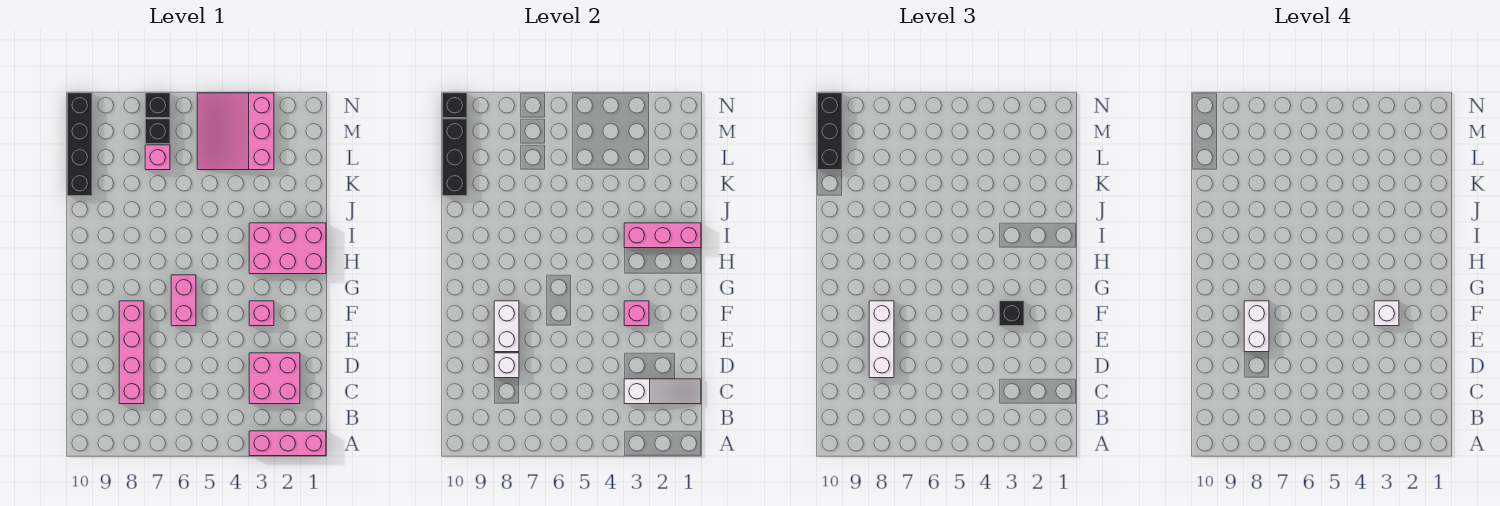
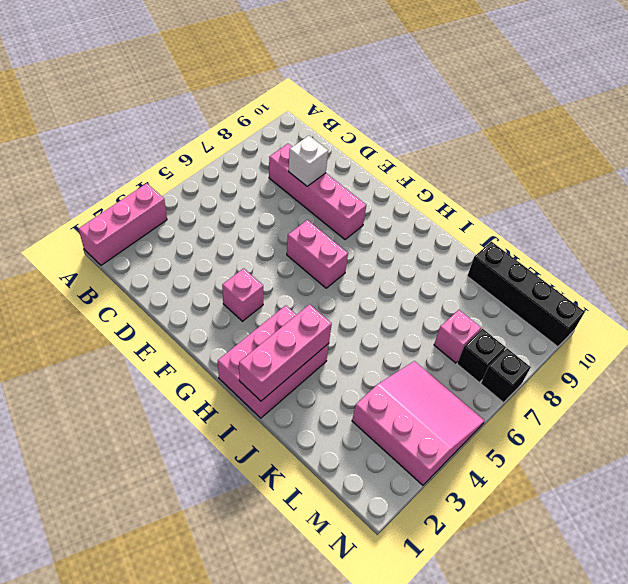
none -> pink brick C2:D3 level 1
none -> white slope C1:C3 level 2 top 3
none -> white brick E8:F8 level 2

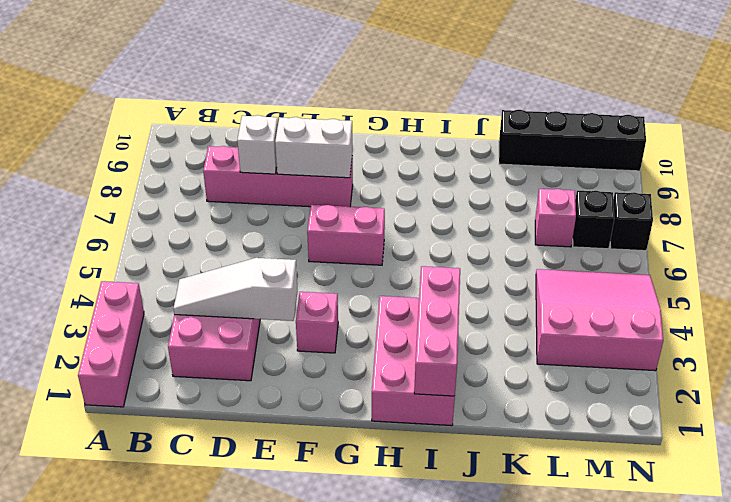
white slope C3:E3 level 2 top E -> white slope C1:C3 level 2 top 3
none -> pink brick F3 level 2
none -> black brick K10:M10 level 2
none -> black brick N10 level 2

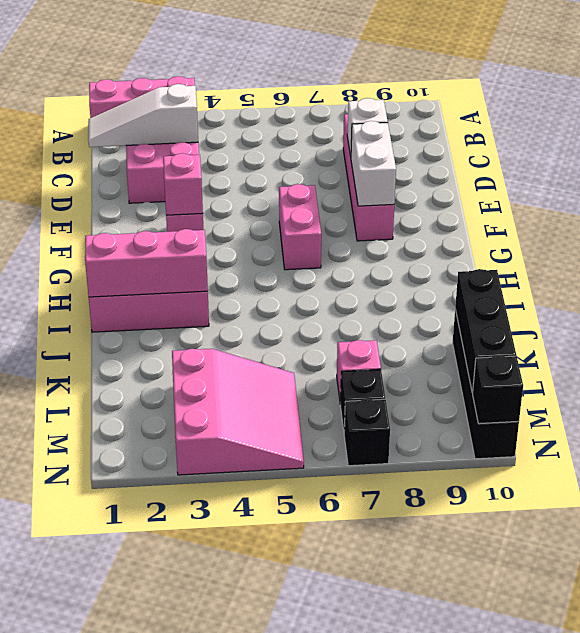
none -> white brick D8:F8 level 3
none -> black brick F3 level 3
none -> black brick L10:N10 level 3

